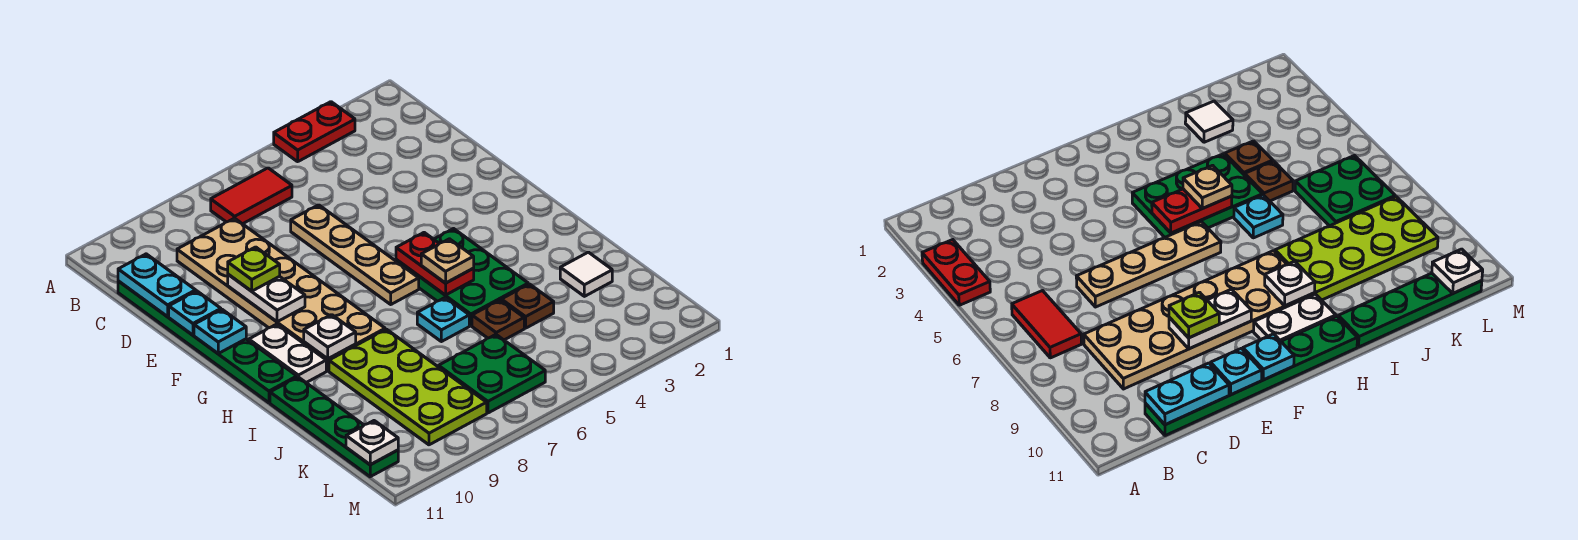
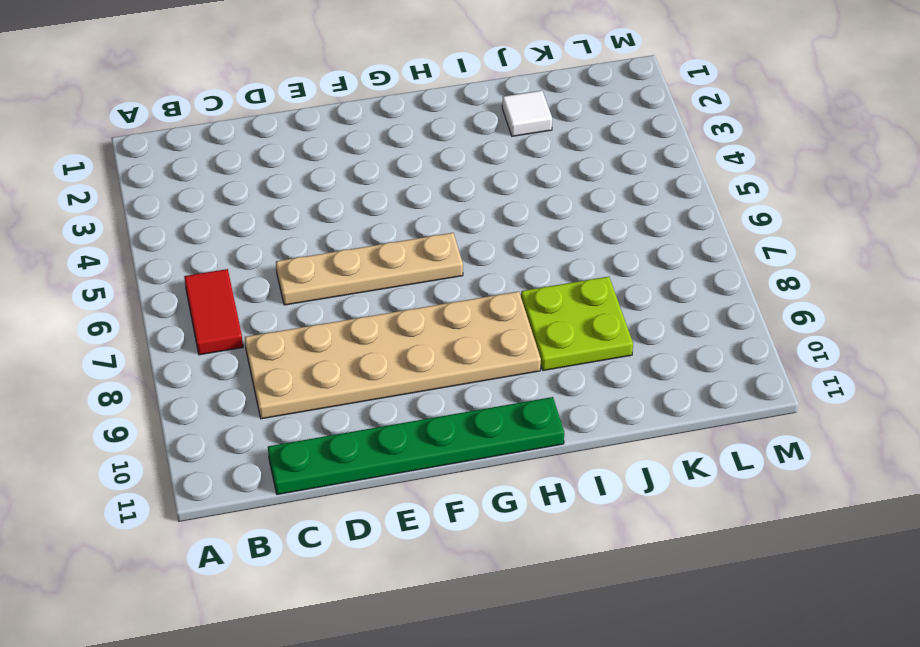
lime plate I8:J9 level 1 -> lime plate I8:L9 level 1
none -> red plate A3:A4 level 1
none -> green plate G4:I5 level 1
none -> white plate G10:H10 level 1

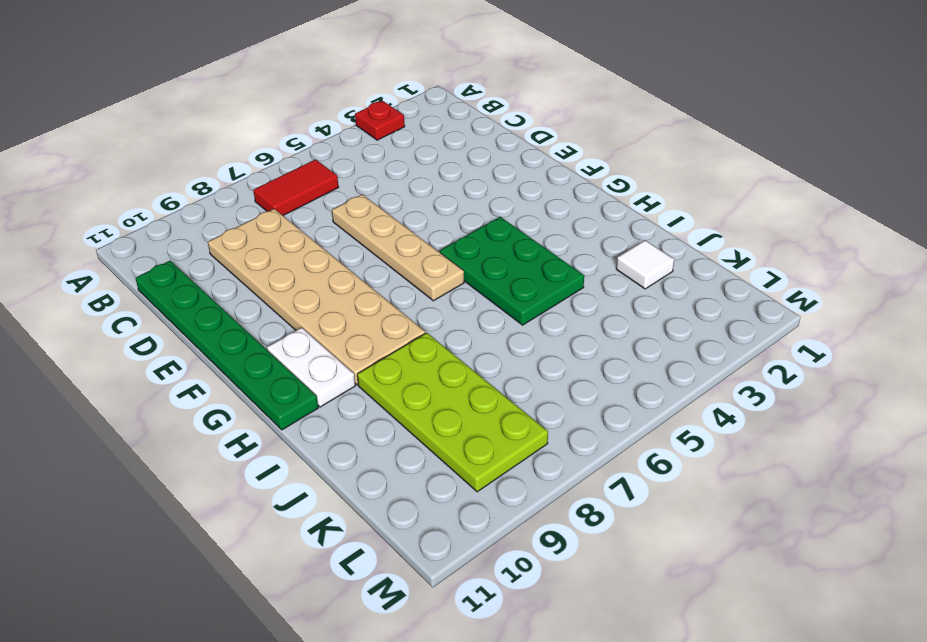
red plate A3 level 1 -> red plate A3:A4 level 1
none -> cyan plate I6 level 1
none -> green plate I11:L11 level 1
none -> brown plate J4 level 1

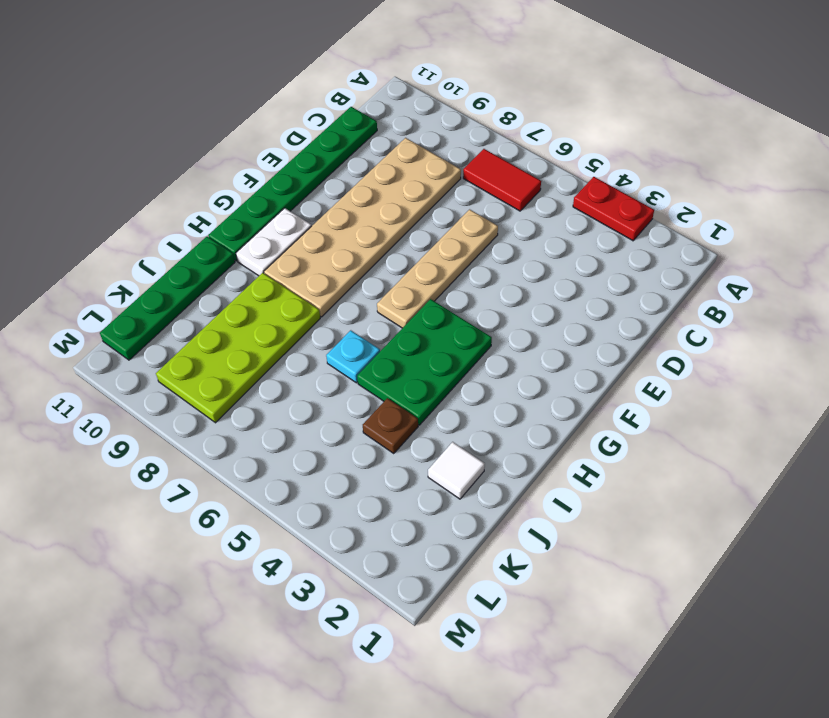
none -> brown plate J5 level 1
none -> green plate K6:L7 level 1
none -> cyan plate C11:D11 level 2

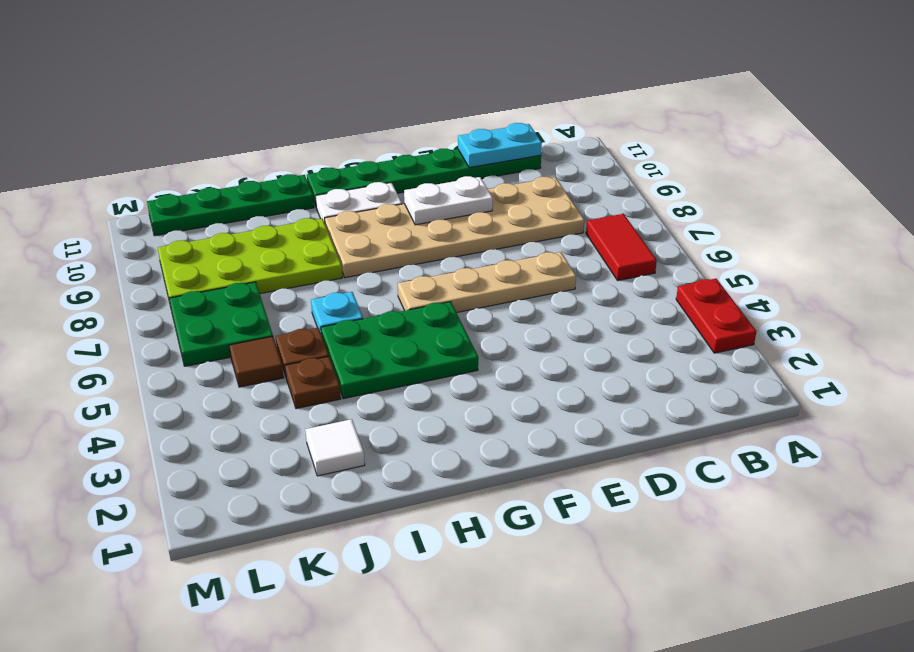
brown tile K5 level 1 -> none
none -> cyan plate E11 level 2
none -> cyan plate F11 level 2
none -> red plate G5:H5 level 2

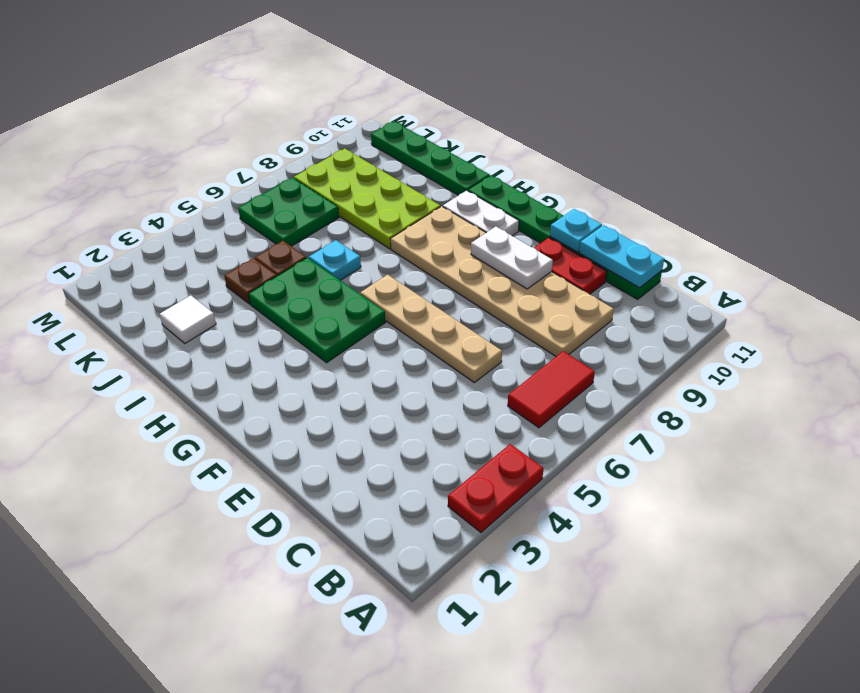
red plate D10:E10 level 1 -> red plate G5:H5 level 2
none -> cyan plate F11 level 2
none -> white plate H9 level 2
none -> white plate L11 level 2

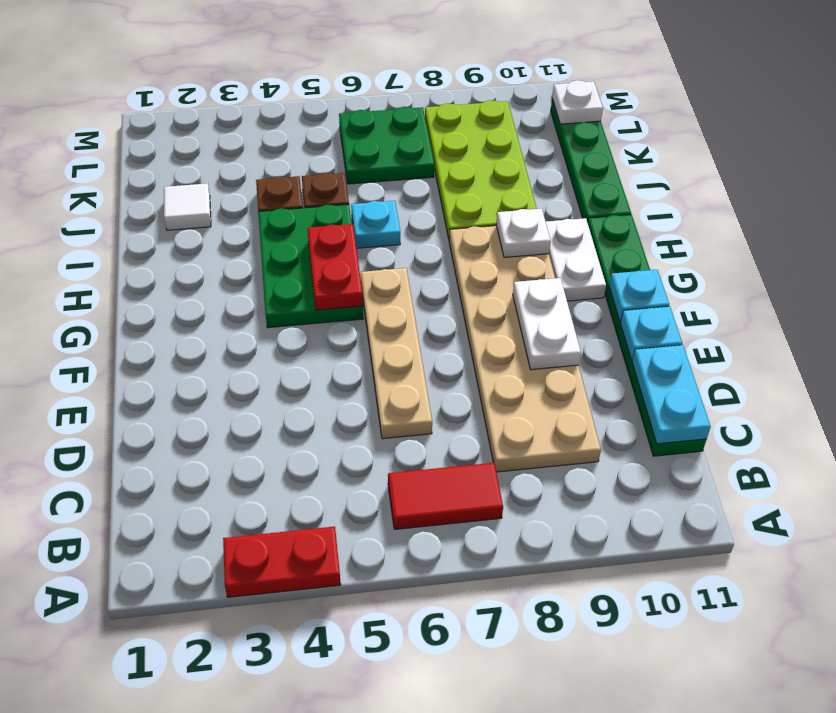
none -> lime plate E9 level 3
none -> tan plate H5 level 3

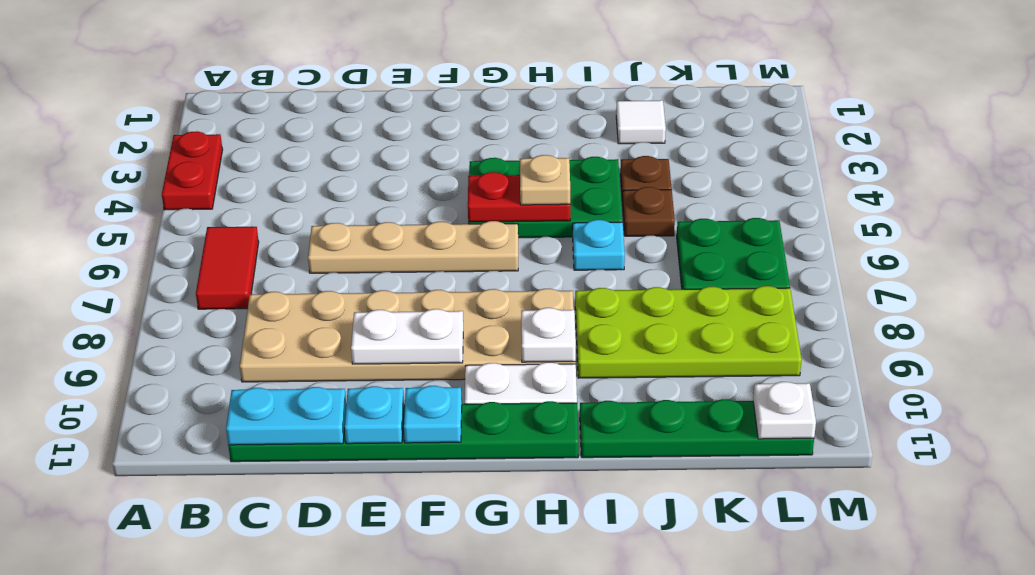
none -> lime plate E9 level 3

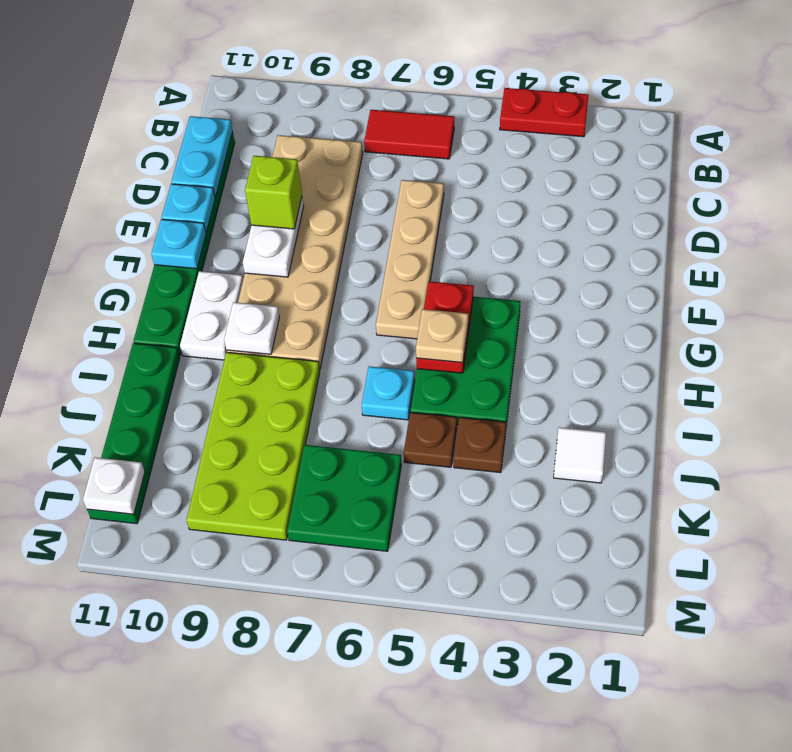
lime brick E9 level 3 -> lime plate E9 level 3

